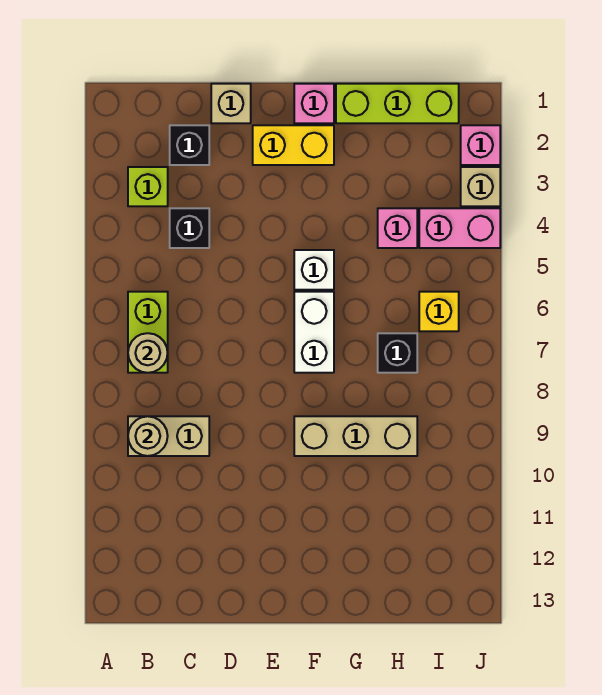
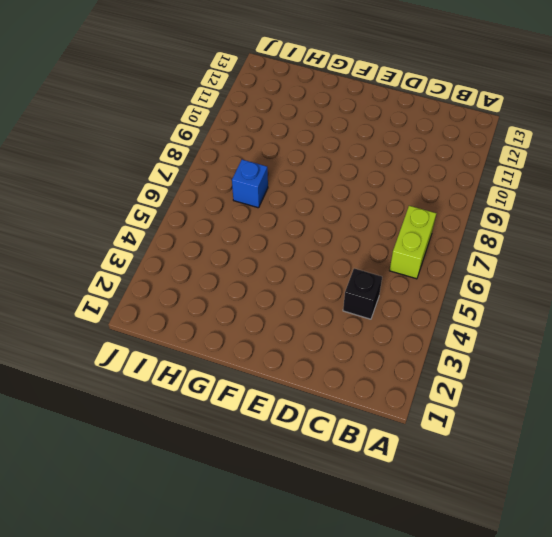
blue brick H7 level 1 -> black brick H7 level 1
none -> lime brick B3 level 1
none -> tan brick B9:C9 level 1
none -> black brick C2 level 1

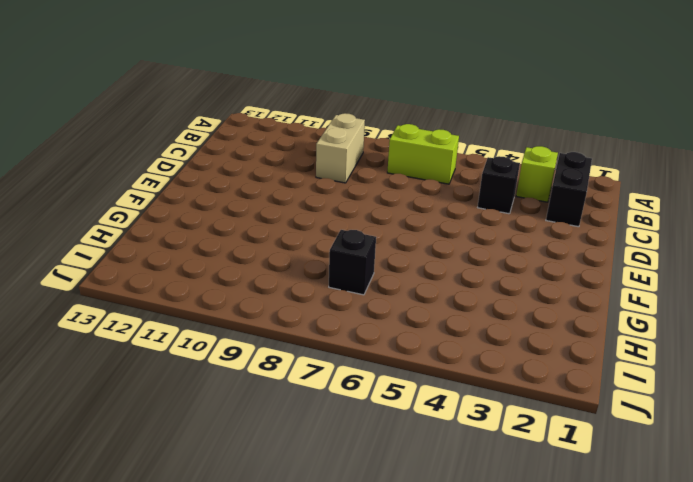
black brick B2:C2 level 1 -> black brick C2 level 1
none -> tan brick D1 level 1
none -> yellow brick E2:F2 level 1
none -> pink brick F1 level 1

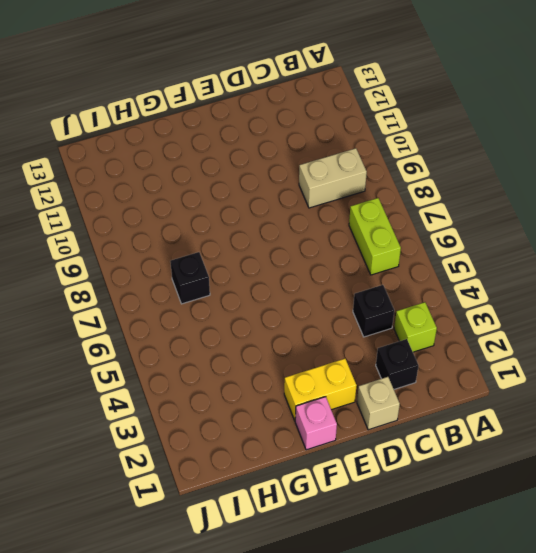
none -> white brick F5 level 1
none -> white brick F6:F7 level 1
none -> tan brick F9:H9 level 1

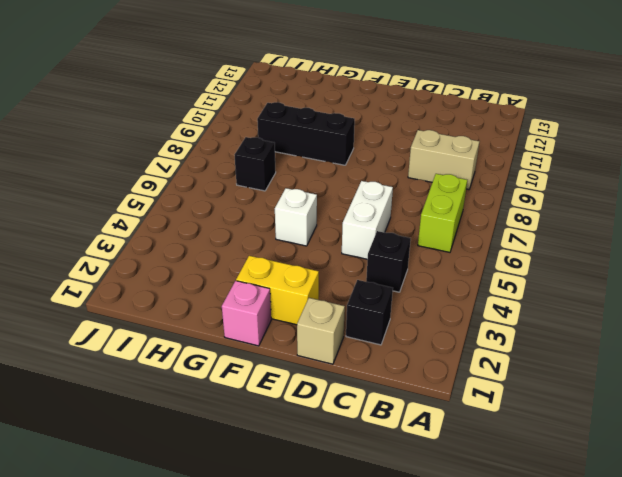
white brick D5:D6 level 1 -> white brick F6:F7 level 1
black brick F9:H9 level 1 -> tan brick F9:H9 level 1
none -> lime brick B3 level 1
none -> lime brick G1:I1 level 1
none -> pink brick H4 level 1

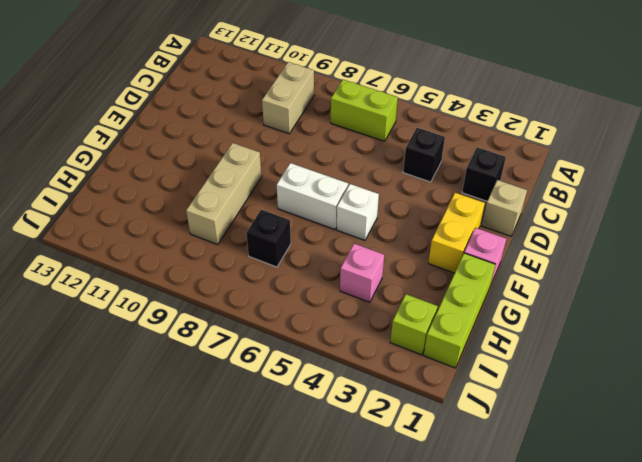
lime brick I2 level 1 -> lime brick B3 level 1
none -> pink brick I4:J4 level 1
none -> yellow brick I6 level 1
none -> pink brick J2 level 1

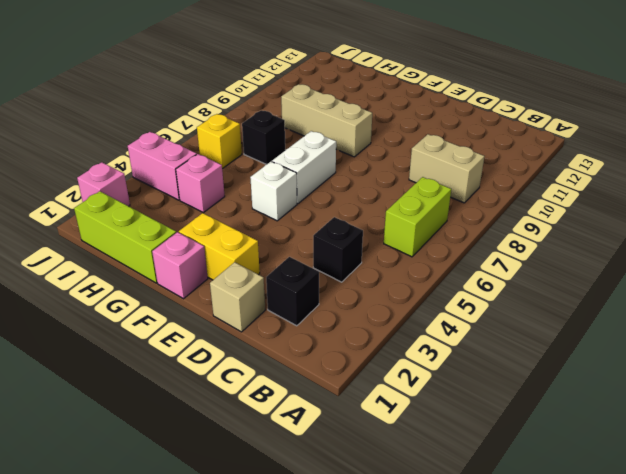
none -> lime brick B3 level 1
none -> tan brick J3 level 1
none -> tan round brick B7 level 2

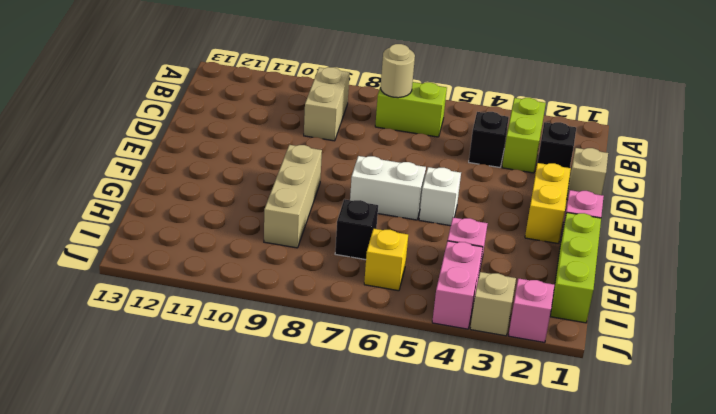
lime brick B3:C3 level 1 -> lime brick B3 level 1
none -> tan round brick B9 level 2

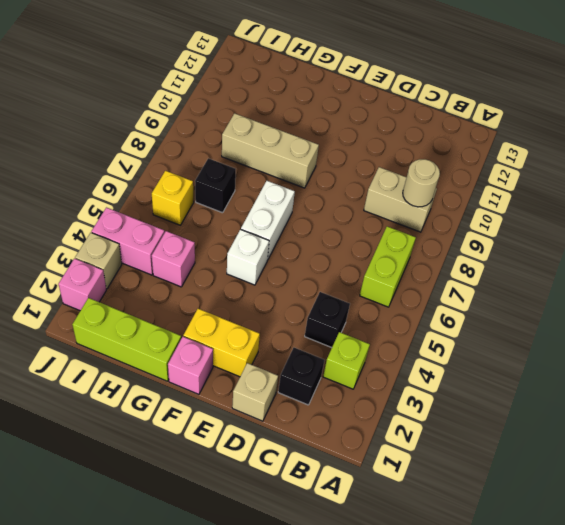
none -> tan round brick B7 level 2

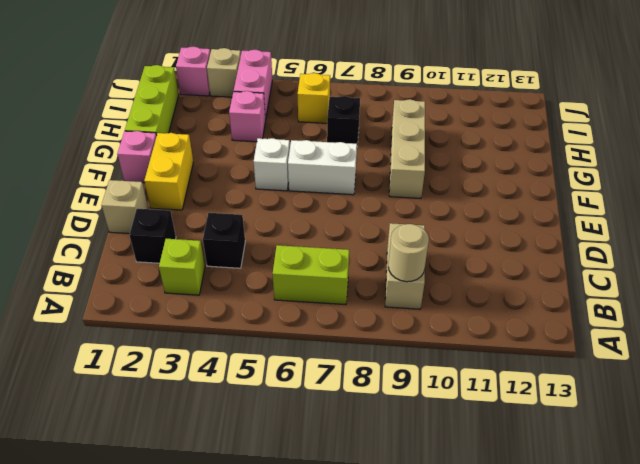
none -> tan round brick B7 level 2

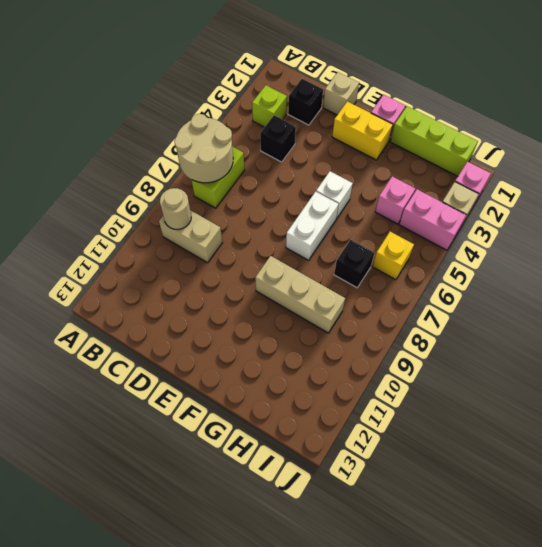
tan round brick A6:B7 level 2 -> tan round brick B7 level 2

